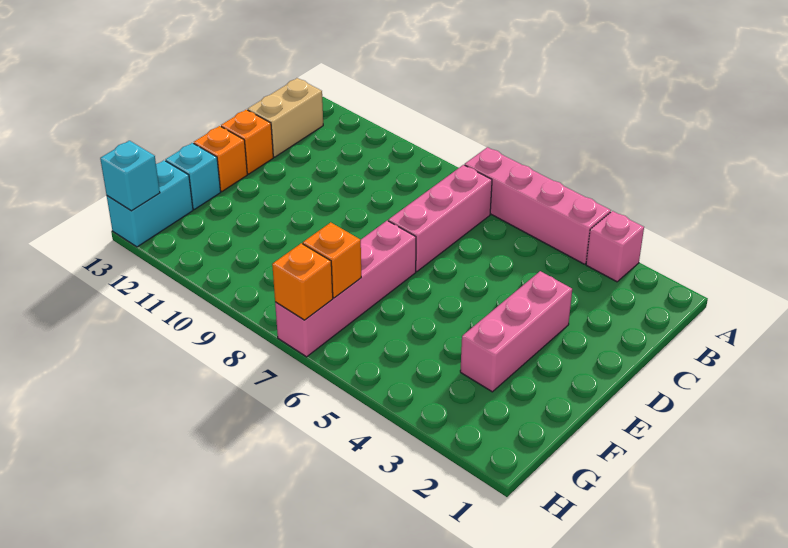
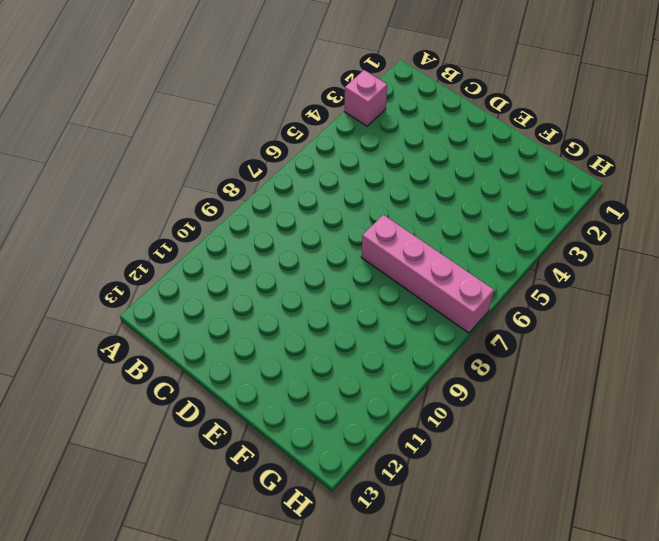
none -> pink brick A4:A7 level 1
none -> pink brick B7:D7 level 1
none -> tan brick B13:C13 level 1

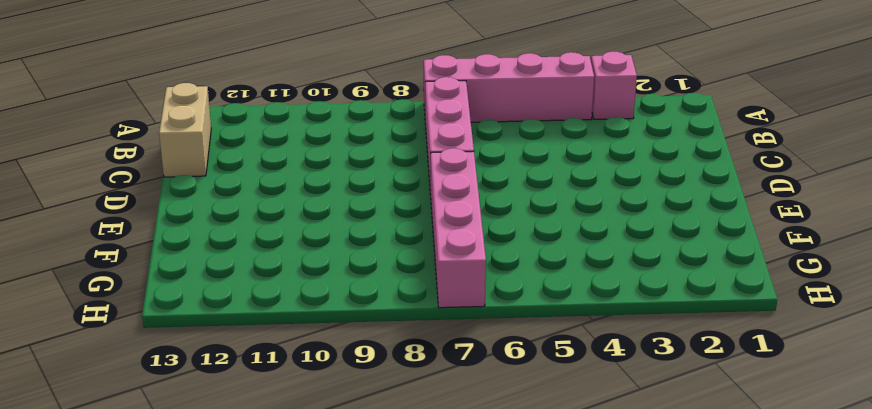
none -> pink brick D3:F3 level 1
none -> orange brick D13 level 1
none -> orange brick E13 level 1

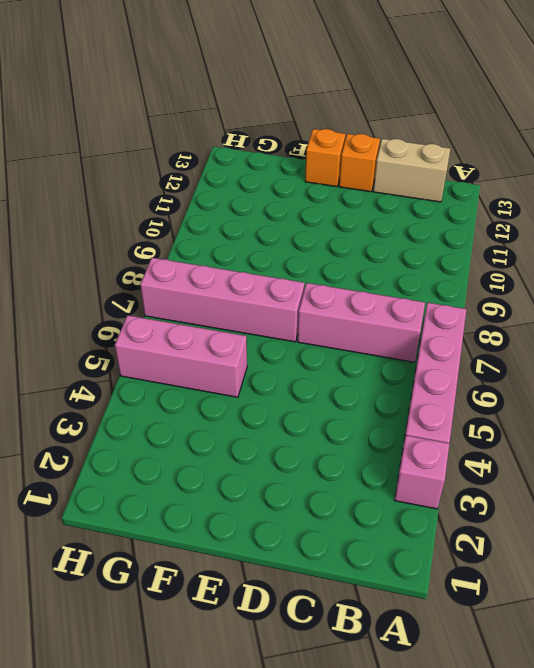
pink brick F5:H5 level 1 -> pink brick D3:F3 level 1
none -> cyan brick F13 level 1
none -> cyan brick G13:H13 level 1
none -> orange brick G7 level 2

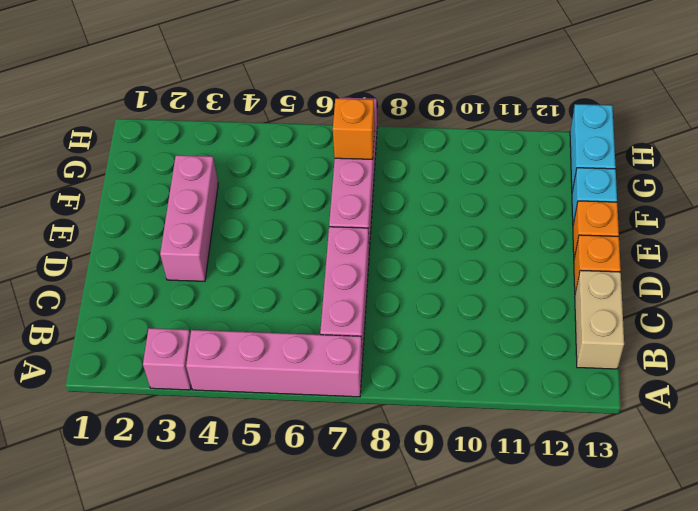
none -> orange brick H7 level 2
none -> cyan brick H13 level 2

